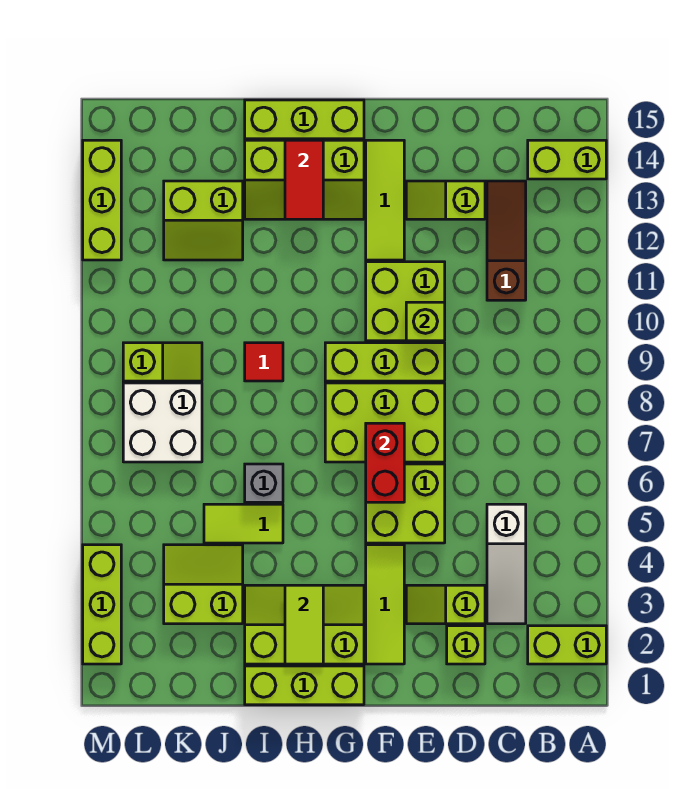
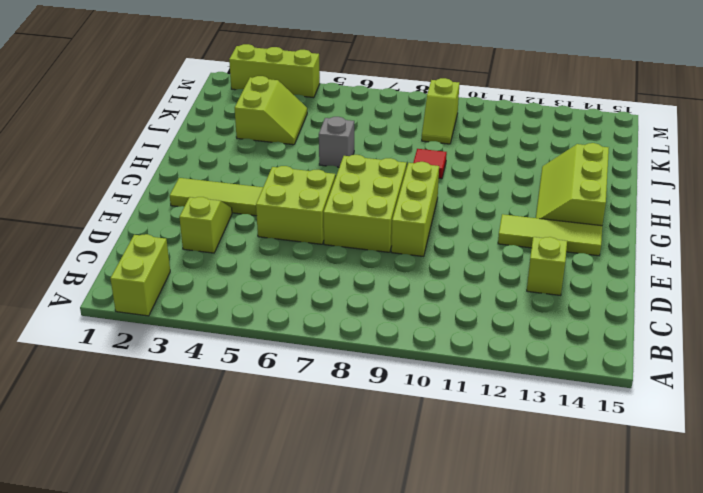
none -> lime brick A14:B14 level 1
none -> white slope C3:C5 level 1 top 5
none -> brown slope C11:C13 level 1 top 11
none -> lime brick D2 level 1

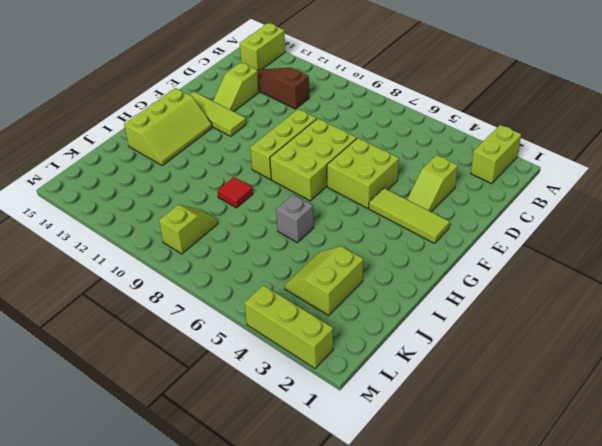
none -> white slope C3:C5 level 1 top 5
none -> lime brick D2 level 1
none -> lime brick E10:F11 level 1
none -> lime brick G1:I1 level 1

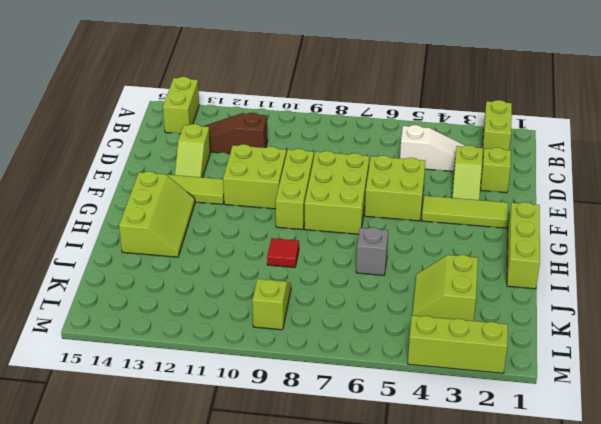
none -> lime slope G2:I3 level 1 top 2
none -> lime brick G15:I15 level 1
none -> lime tile I5:J5 level 1
none -> lime slope J12:K13 level 1 top 13

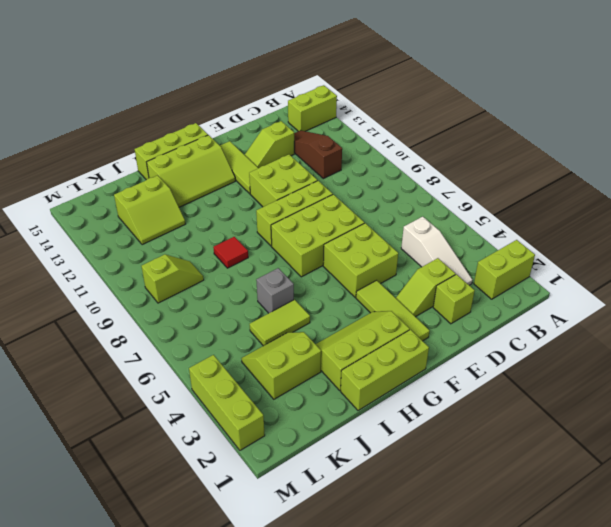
none -> white brick K7:L8 level 1
none -> lime brick M12:M14 level 1
none -> lime brick E10 level 2
none -> red brick F6:F7 level 2

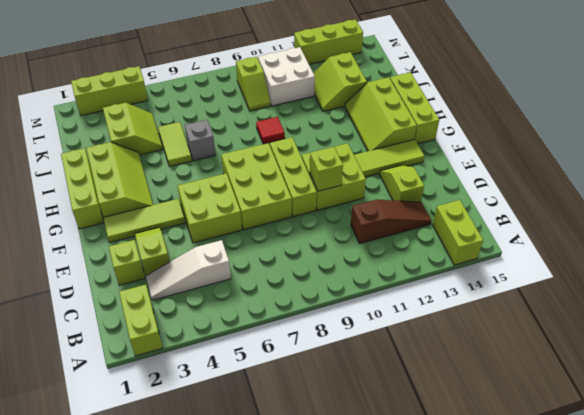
white brick K10:L11 level 1 -> white brick K7:L8 level 1
none -> red brick F6:F7 level 2
none -> lime tile H2:H3 level 2
none -> red tile H13:H14 level 2

